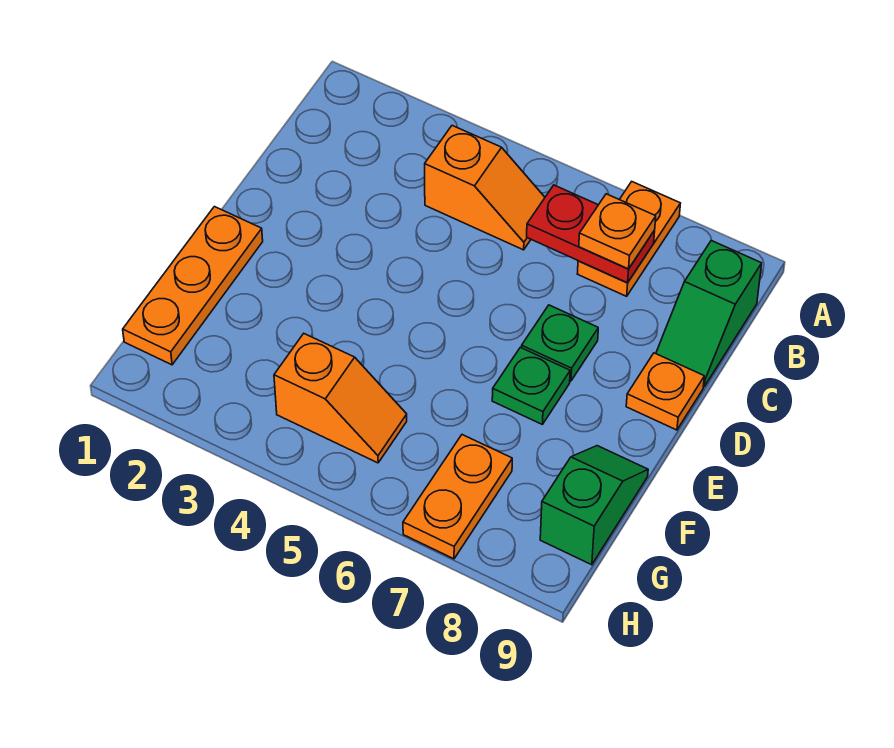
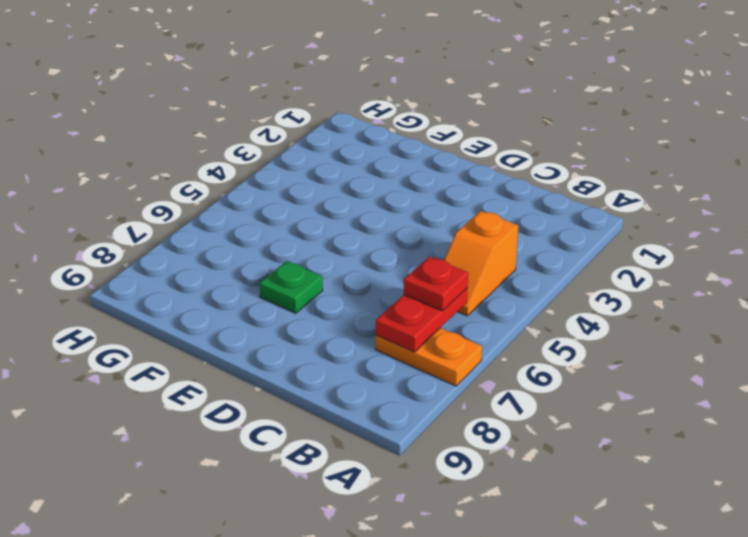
red plate B6 level 3 -> none
none -> green slope B9:C9 level 1 top B
none -> green plate D7 level 1
none -> orange plate D9 level 1

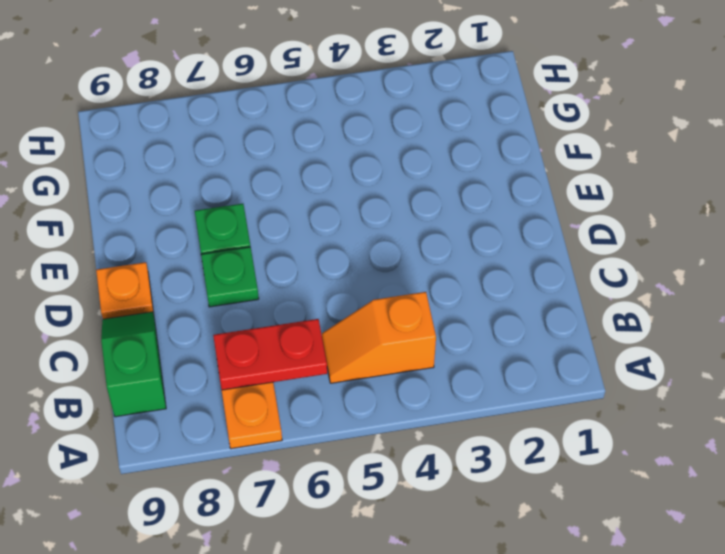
none -> orange plate E1:G1 level 1
none -> green slope F9:G9 level 1 top G
none -> orange slope G4:G5 level 1 top 4

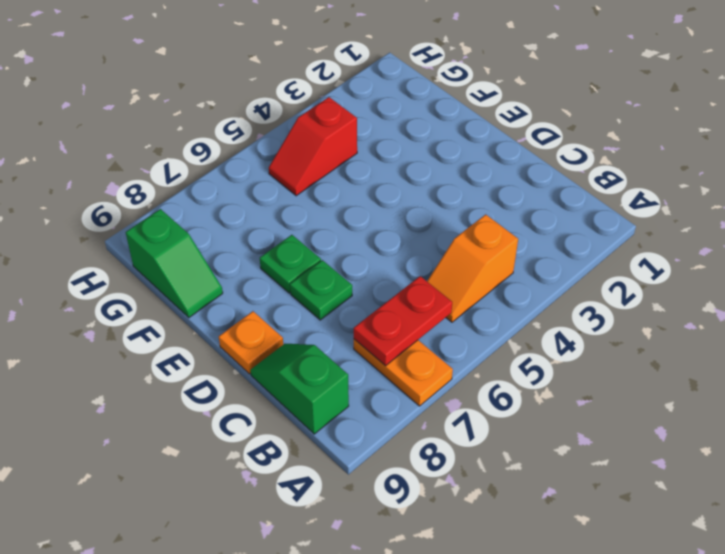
red slope G4:G5 level 1 top 4 -> orange slope G4:G5 level 1 top 4
none -> orange plate E1:G1 level 1
none -> orange plate G7:H7 level 1
none -> orange plate B7 level 3

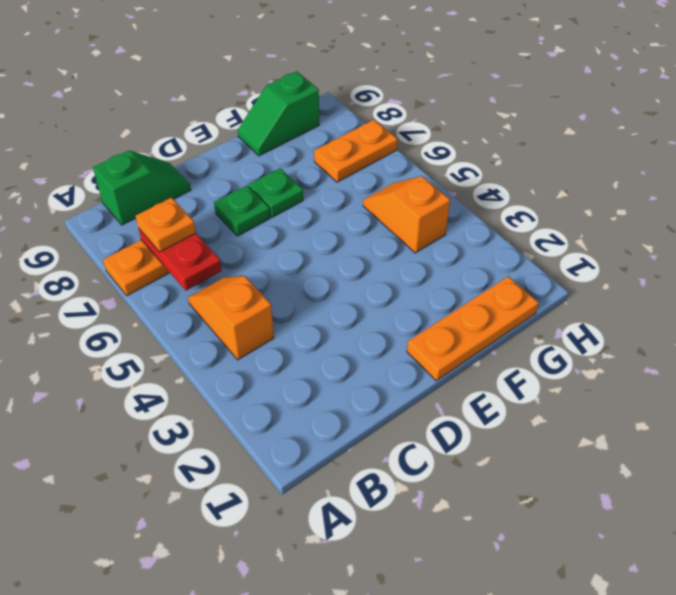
none -> orange plate D9 level 1

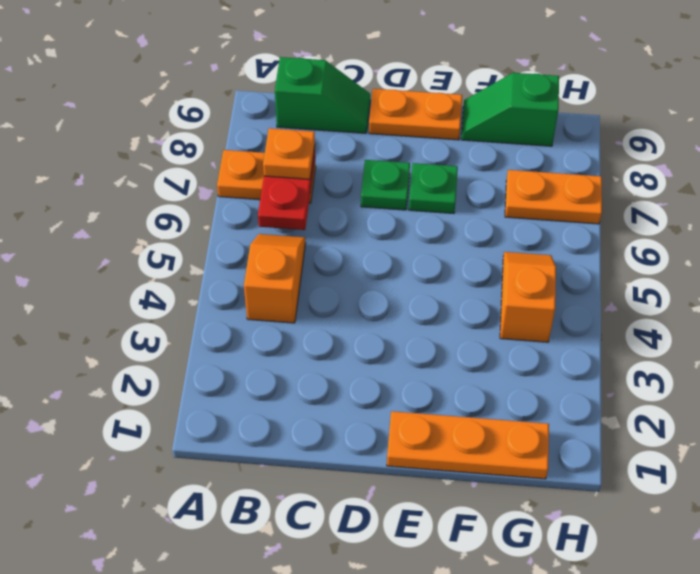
orange plate D9:E9 level 1 -> orange plate D9 level 1

